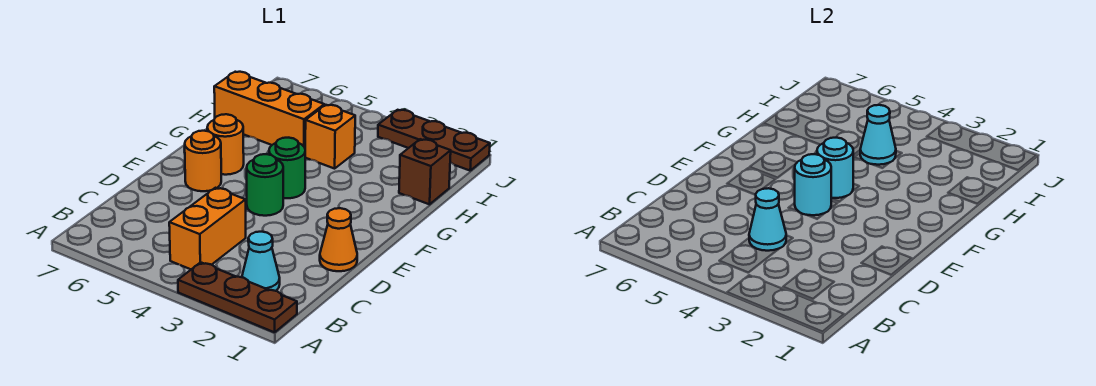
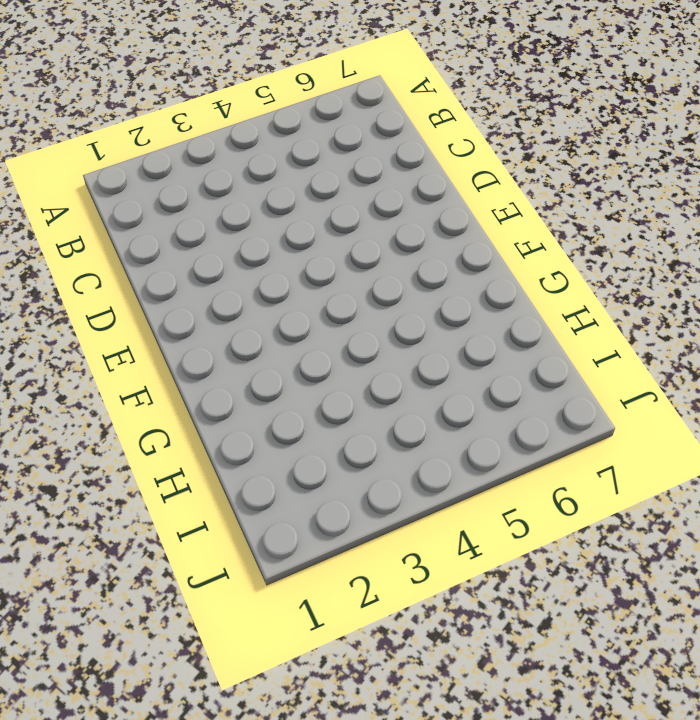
none -> brown plate A1:A3 level 1
none -> cyan cone B2 level 1
none -> orange brick B4:C4 level 1

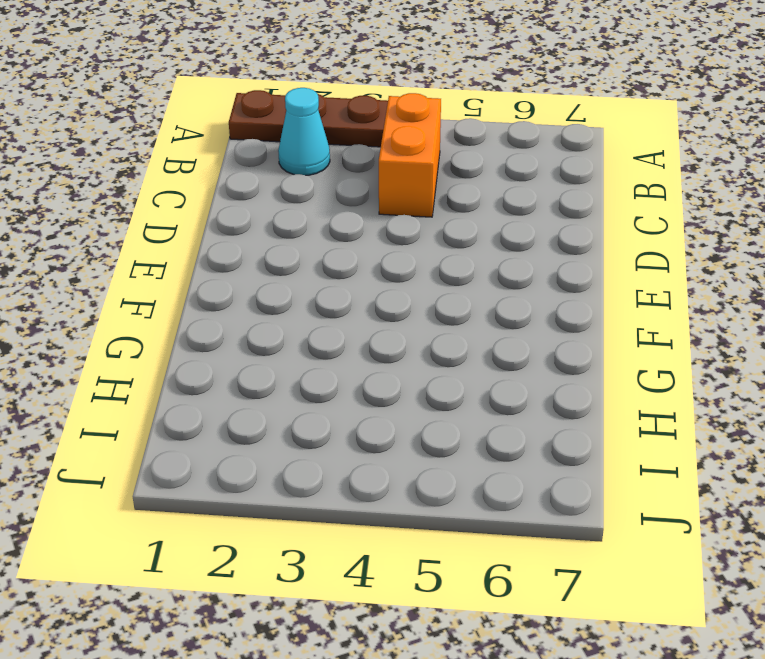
none -> orange cone D1 level 1
none -> green round brick E4 level 1
none -> orange round brick E6 level 1

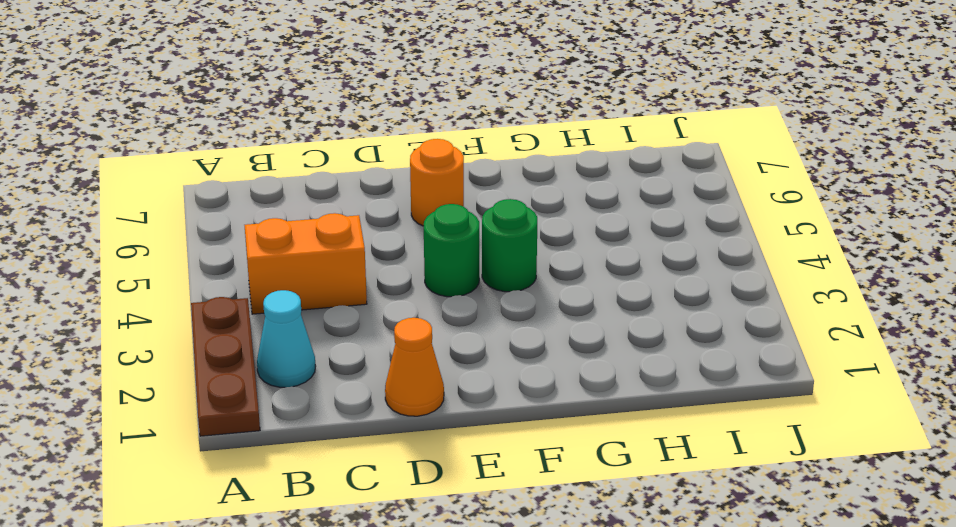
none -> orange round brick F6 level 1
none -> brown brick H1 level 1
none -> orange brick H4 level 1

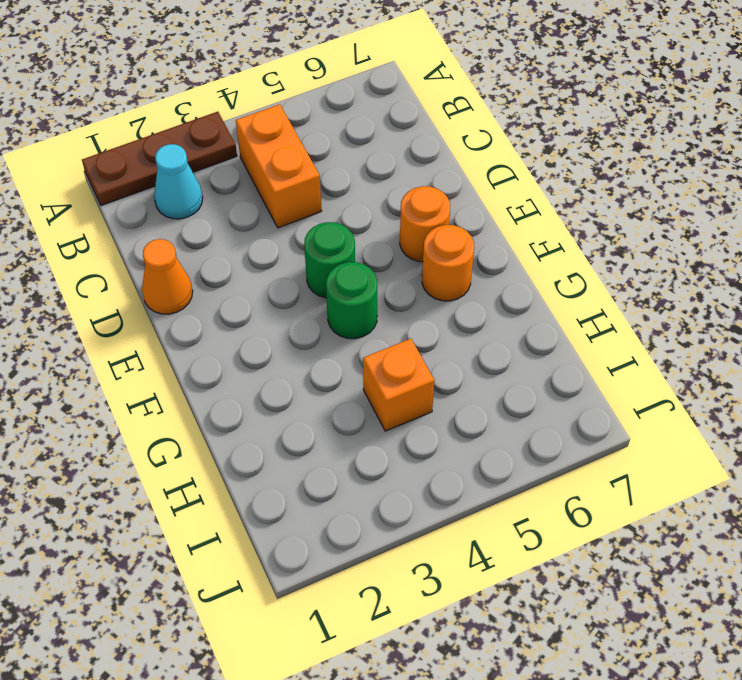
none -> brown brick H1 level 1
none -> orange brick H5:H7 level 1
none -> brown plate J1:J3 level 1

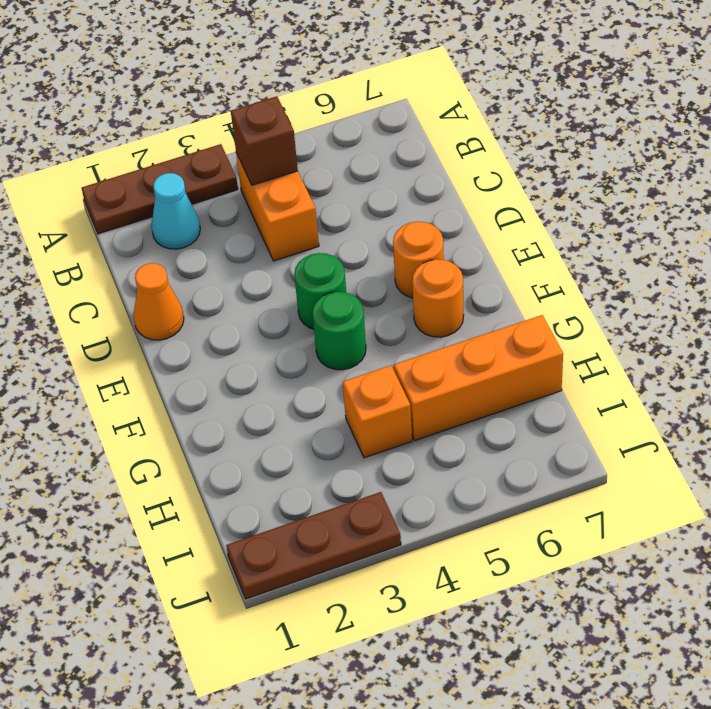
brown brick B4 level 2 -> brown brick H1 level 1
none -> cyan cone C4 level 2
none -> cyan round brick E4 level 2
none -> cyan round brick F4 level 2

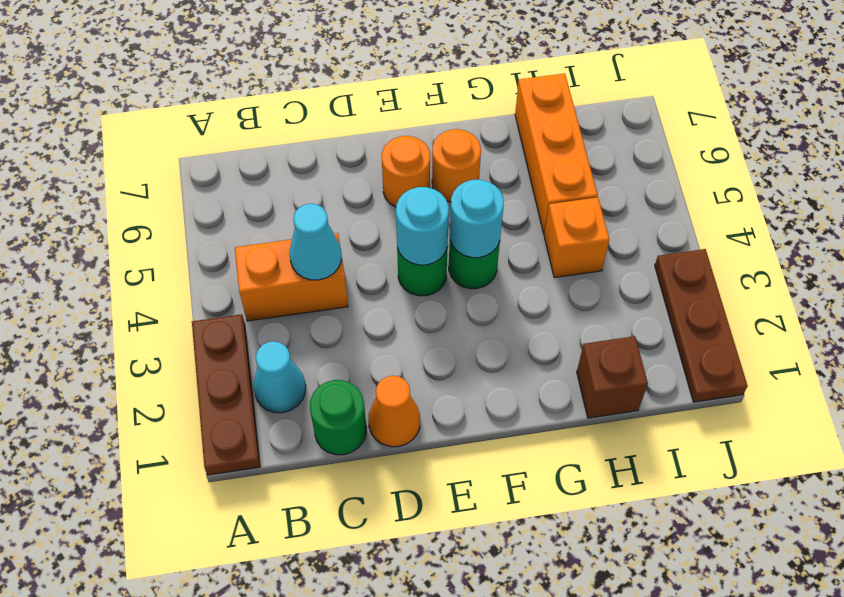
green round brick C1 level 1 -> none
none -> cyan cone H4 level 2

